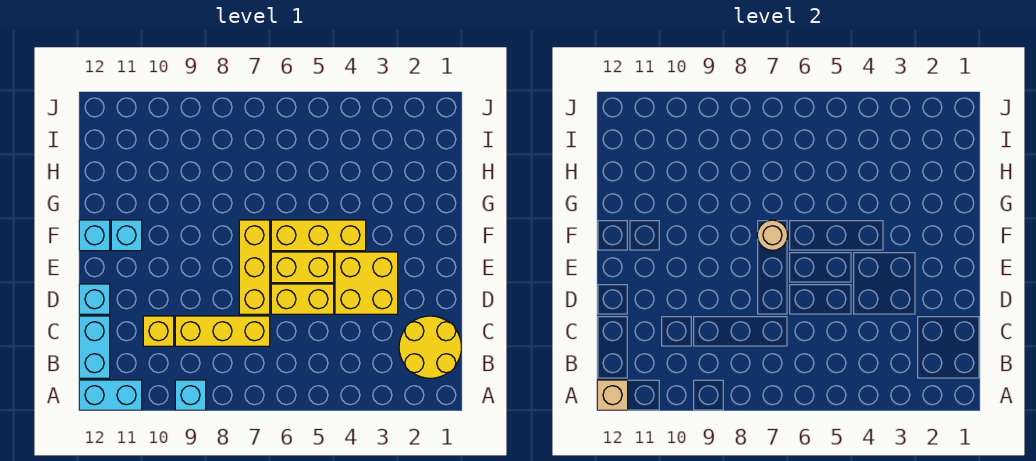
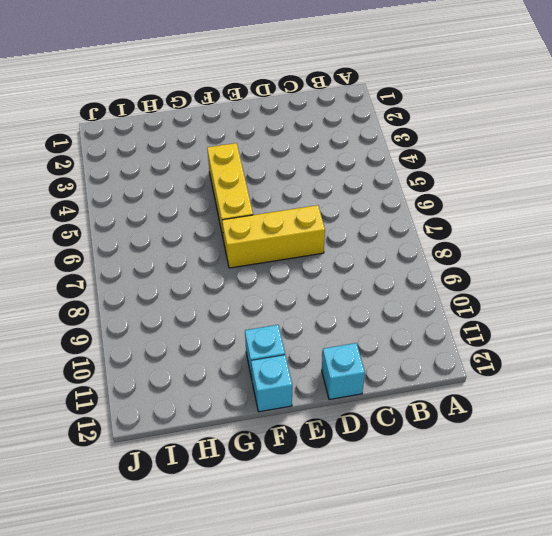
none -> cyan brick A9 level 1
none -> cyan brick A11:A12 level 1
none -> yellow round brick B1:C2 level 1

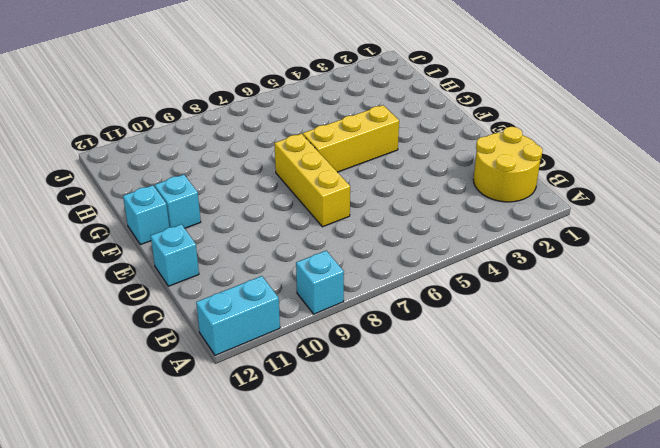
none -> cyan brick B12:C12 level 1
none -> yellow brick C7:C9 level 1
none -> yellow brick C10 level 1

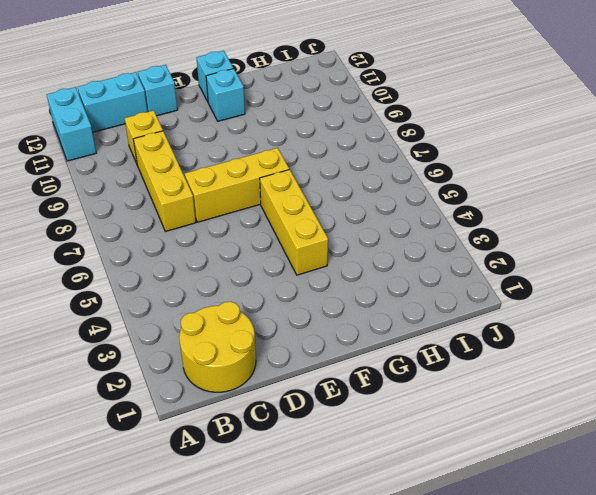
none -> cyan brick A9 level 1
none -> yellow brick D3:E4 level 1
none -> yellow brick D5:D6 level 1

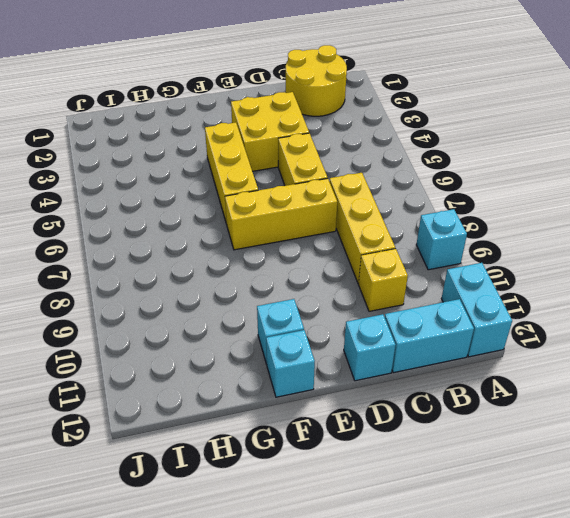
none -> yellow brick E5:E6 level 1
none -> tan brick A12 level 2
none -> tan round brick F7 level 2

